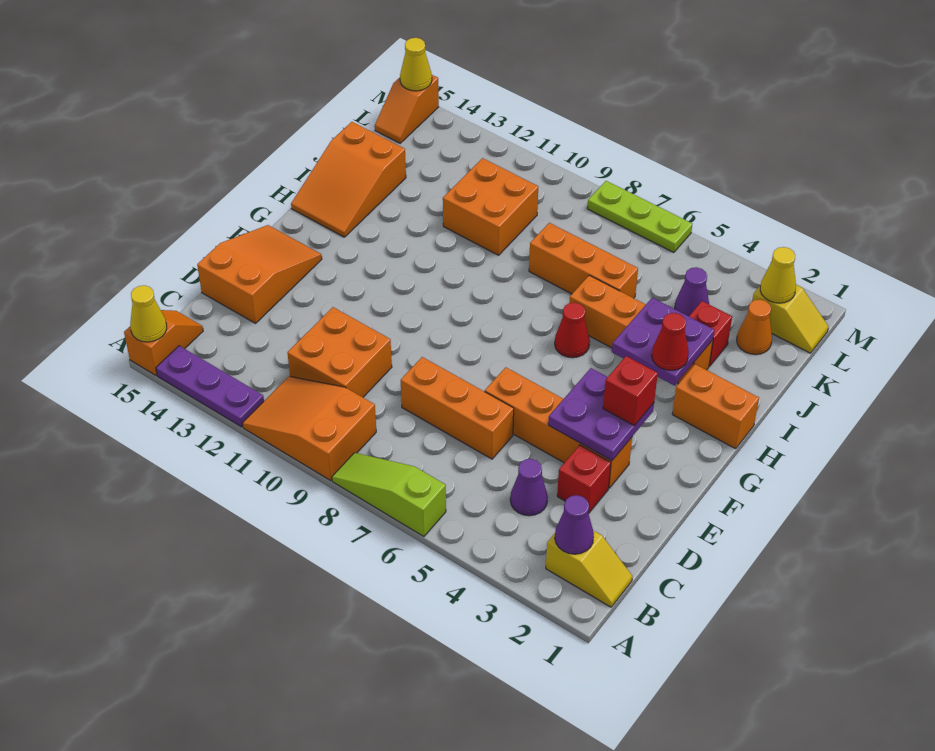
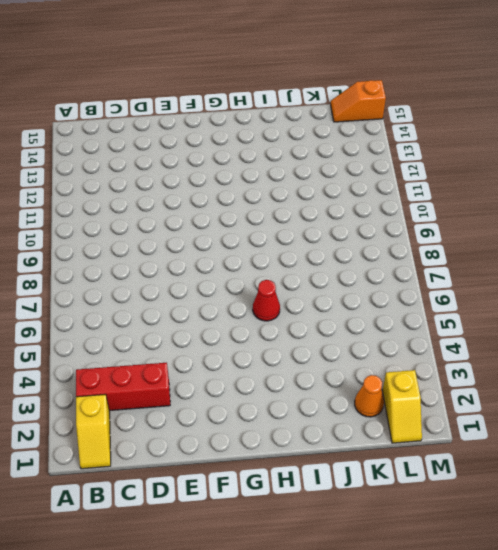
red brick B3:D3 level 1 -> red brick D3 level 1
none -> lime slope A6:A8 level 1 top 6
none -> orange slope A9:B11 level 1 top 9
none -> purple plate A12:A14 level 1
none -> orange slope A15:B15 level 1 top A

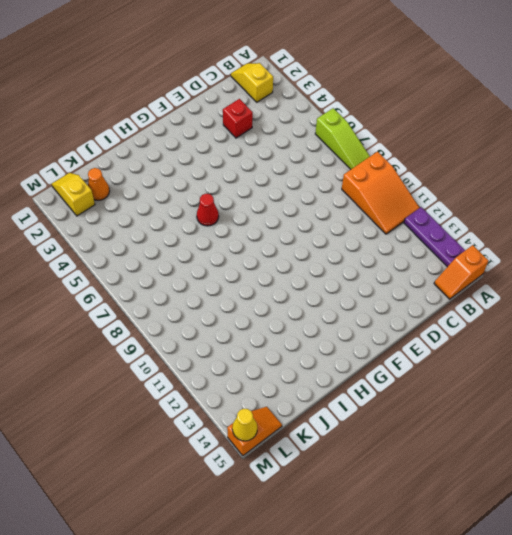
none -> purple cone C4 level 1
none -> orange brick C10:D11 level 1
none -> orange brick D6:D8 level 1
none -> orange slope D14:F15 level 1 top D

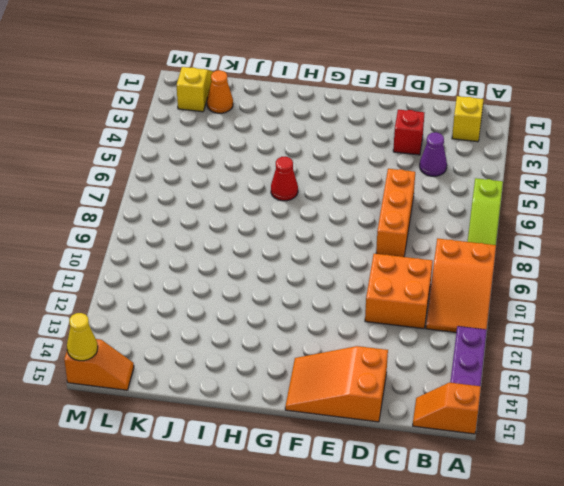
none -> orange brick E3:E6 level 1
none -> orange brick H1:H2 level 1
none -> orange slope H14:J15 level 1 top J
none -> orange brick I3:I6 level 1

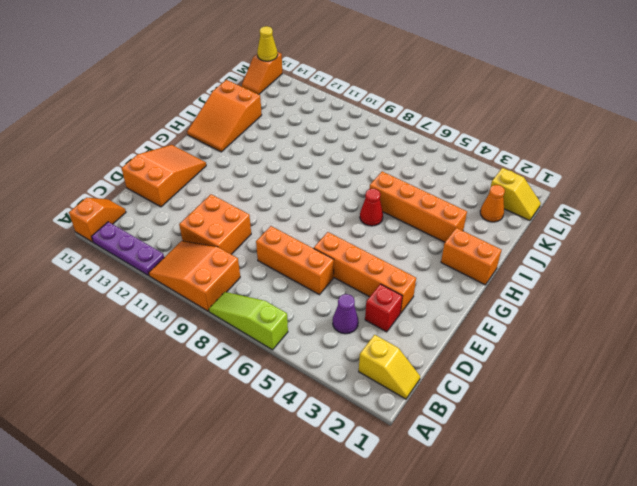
none -> red brick J3 level 1
none -> orange brick J6:J8 level 1
none -> orange brick J10:K11 level 1
none -> purple cone K4 level 1

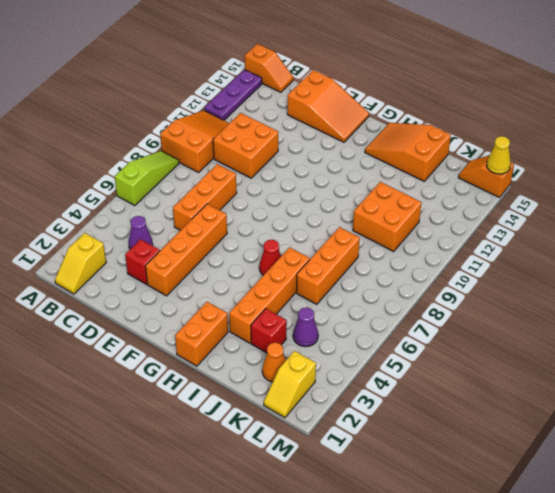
none -> lime plate M6:M8 level 1
none -> yellow cone A15 level 2
none -> purple cone B2 level 2
none -> purple plate E3:F4 level 2

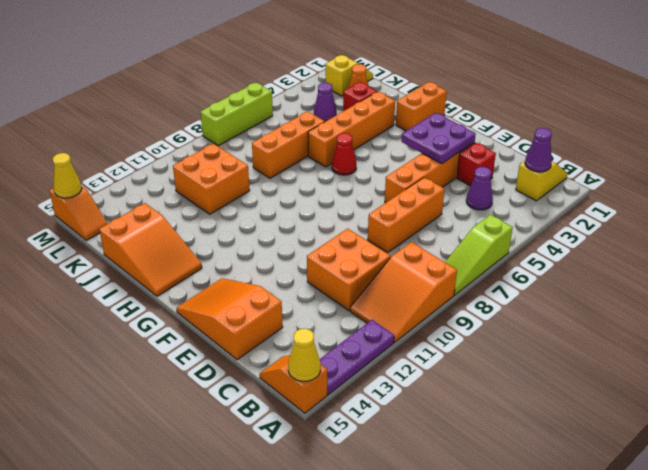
lime brick M6:M8 level 1 -> lime plate M6:M8 level 1
none -> purple plate H3:I4 level 2
none -> yellow cone L2 level 2
none -> red brick F3 level 3
none -> red cone H3 level 3

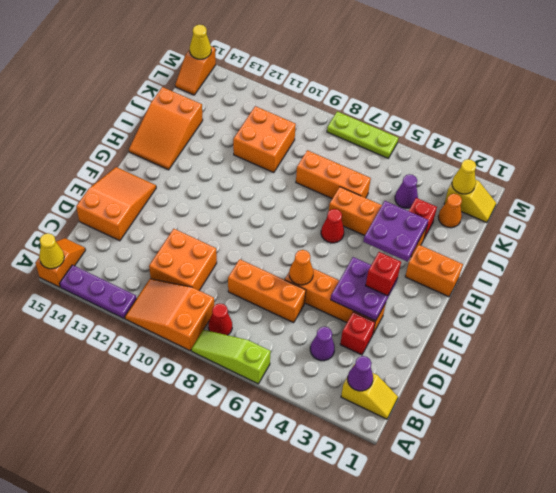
red cone B8 level 1 -> red cone H3 level 3
orange cone E6 level 2 -> none

